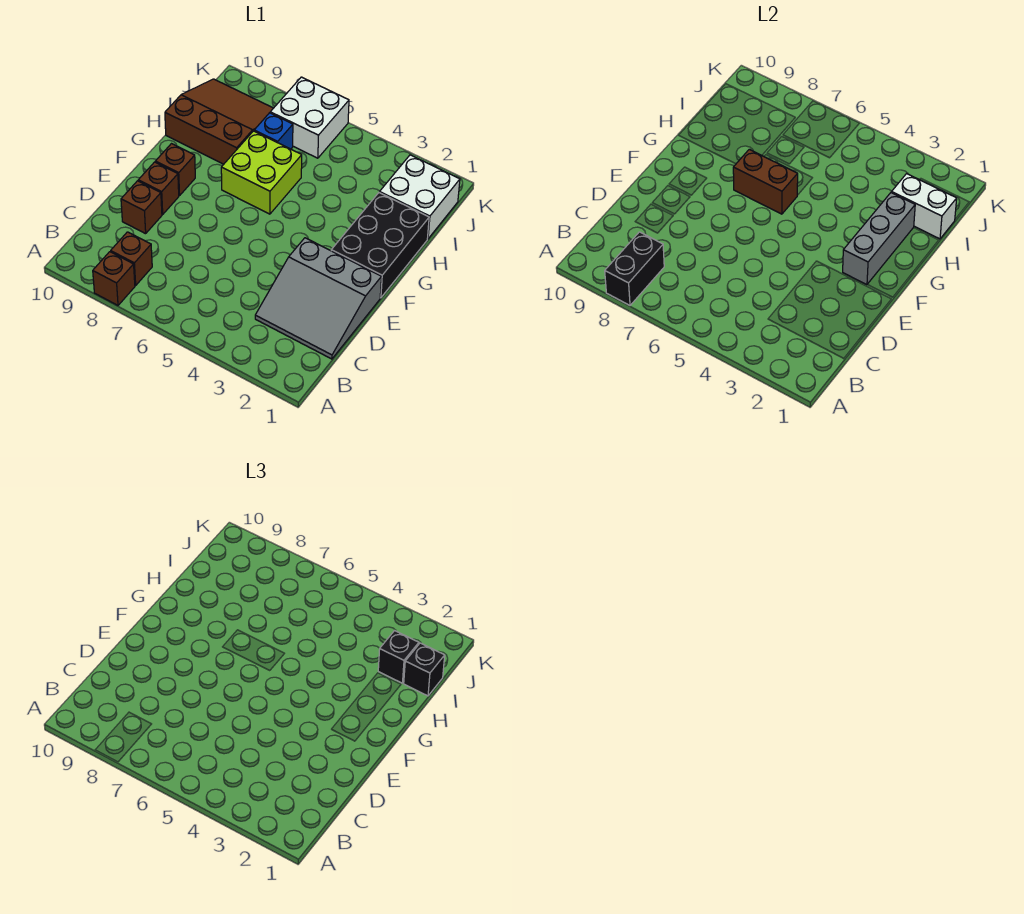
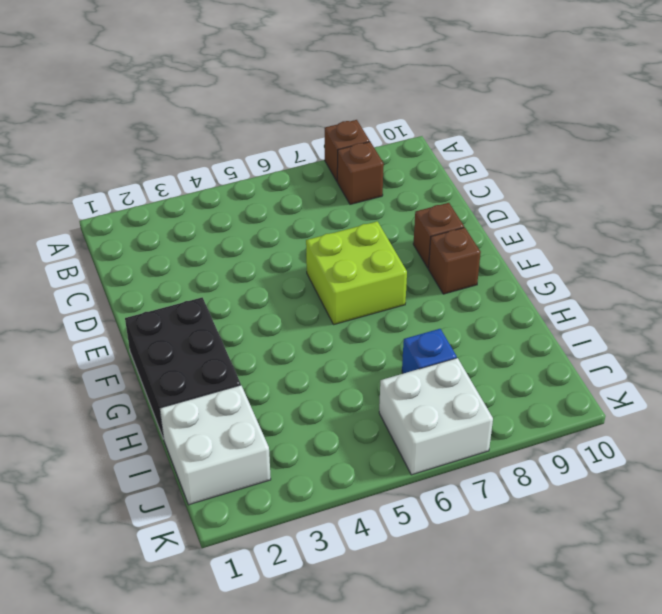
lime brick E6:F7 level 1 -> lime brick G6:H7 level 1
none -> grey slope C1:E3 level 1 top E
none -> brown brick D9 level 1
none -> brown slope H8:J10 level 1 top H

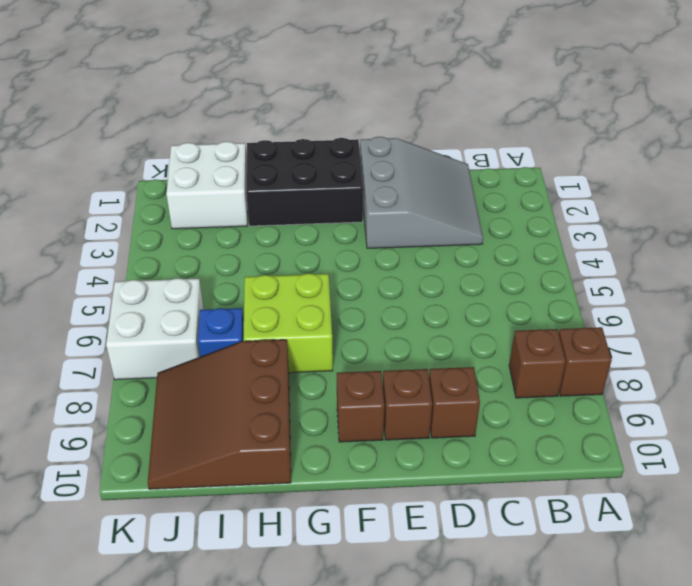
none -> black brick A8:B8 level 2
none -> grey brick F2:H2 level 2
none -> brown brick G6:G7 level 2

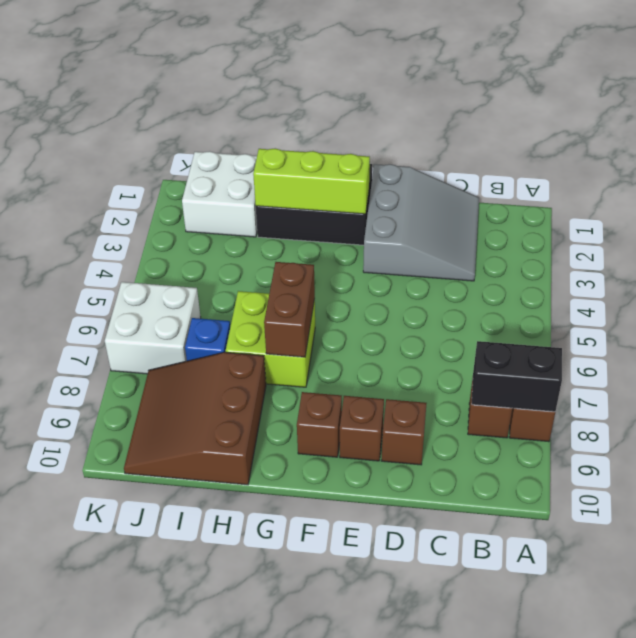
lime brick F2:H2 level 2 -> grey brick F2:H2 level 2
none -> white brick I1:I2 level 2
none -> black brick I1 level 3
none -> black brick I2 level 3

